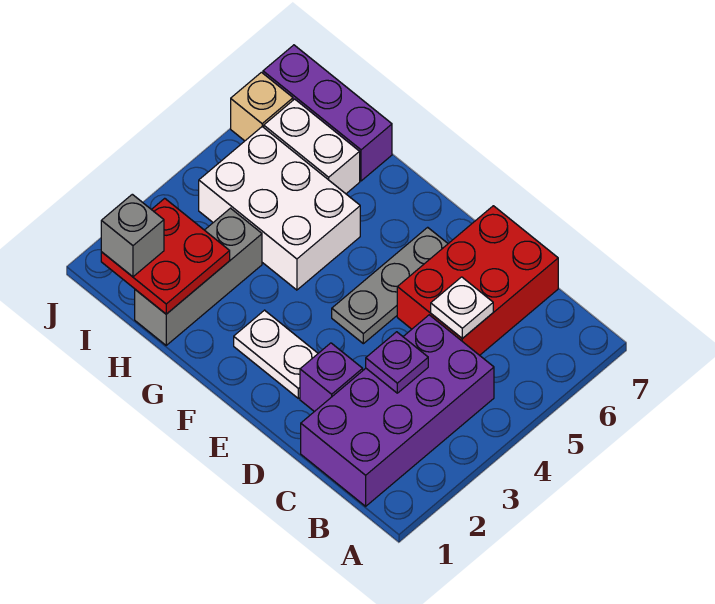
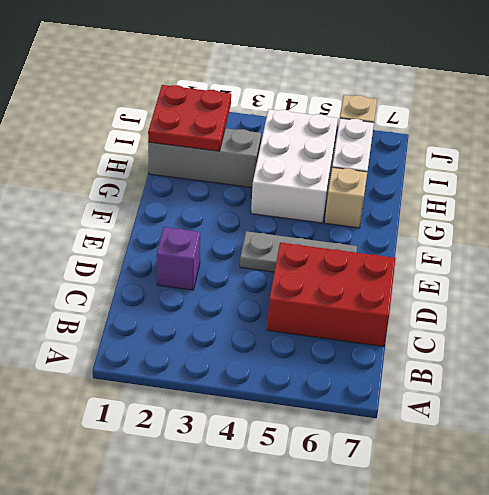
tan brick G6 level 1 -> none
none -> purple brick B1:C4 level 1
none -> white plate E2:F2 level 1
none -> purple brick H7:J7 level 1

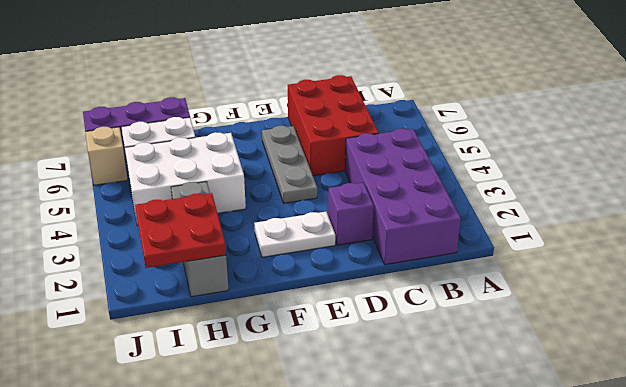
none -> purple plate C3 level 2
none -> white plate C5 level 2
none -> grey brick I1 level 3

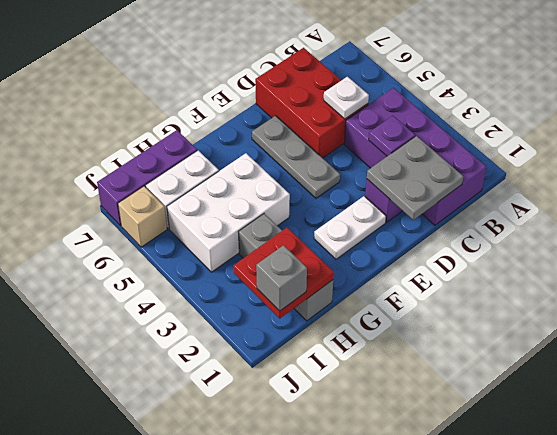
grey plate C1:D2 level 2 -> none

